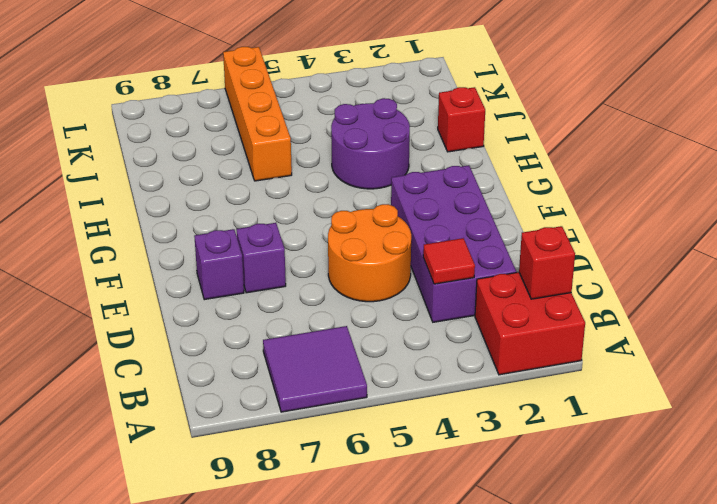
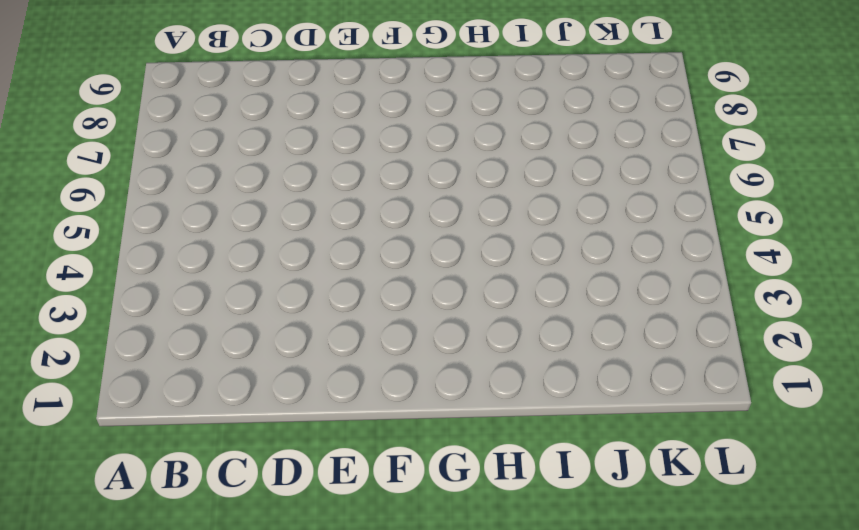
none -> red brick A1:B2 level 1
none -> purple tile A6:B7 level 1

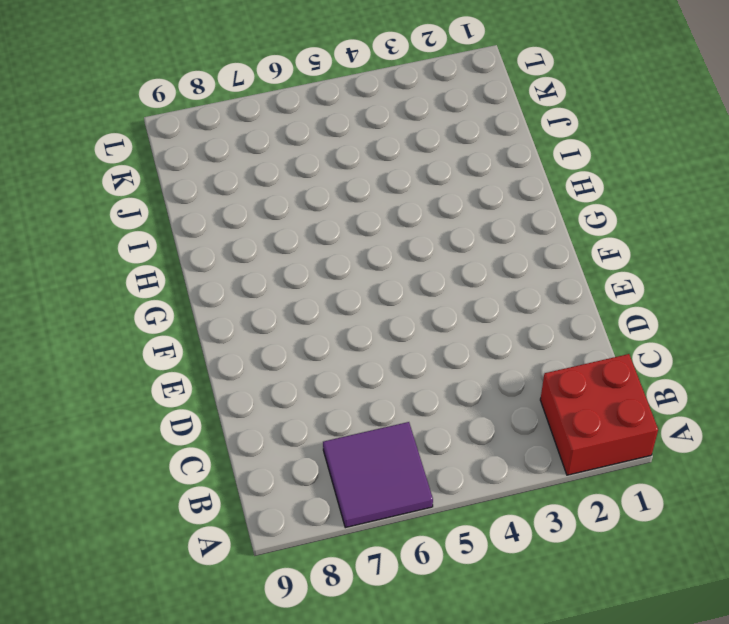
none -> purple brick C2:F3 level 1
none -> orange round brick D4:E5 level 1

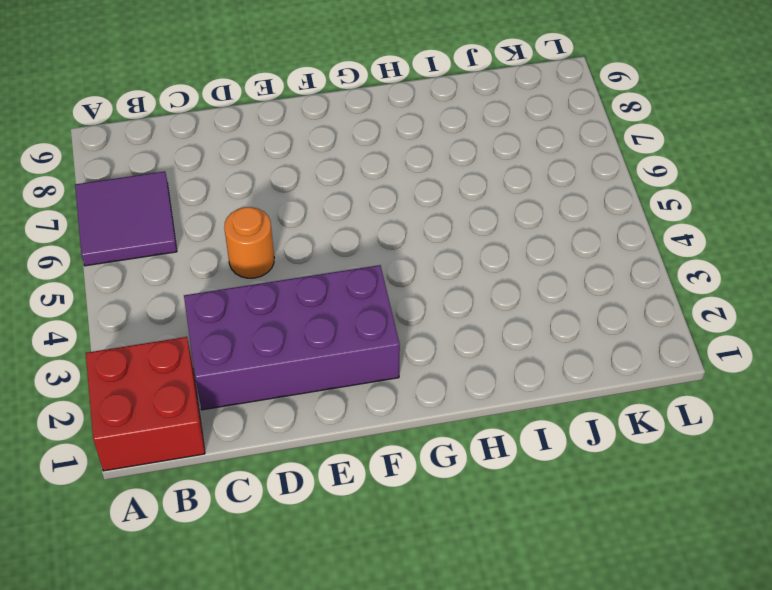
orange round brick D5 level 1 -> orange round brick D4:E5 level 1
none -> purple brick E7 level 1
none -> purple brick E8 level 1

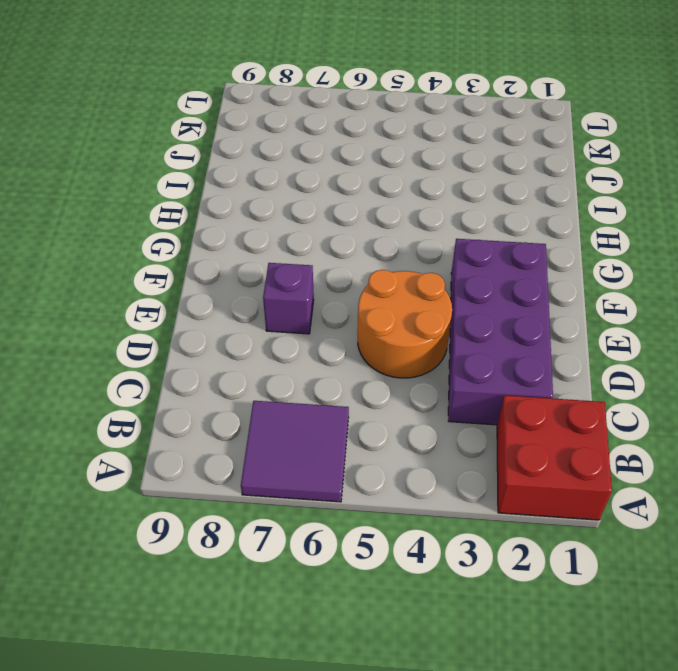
none -> purple brick E8 level 1
none -> purple round brick H3:I4 level 1

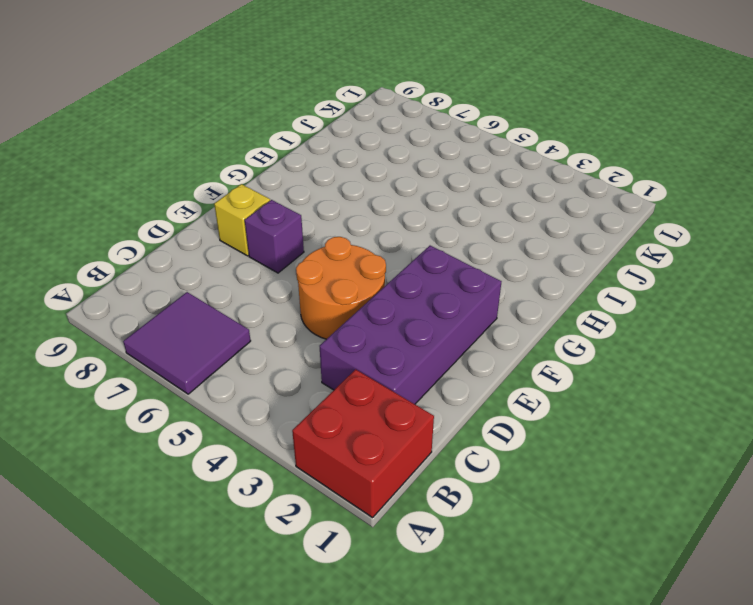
yellow brick E8 level 1 -> purple brick E8 level 1
none -> purple round brick H3:I4 level 1
none -> red brick I1 level 1

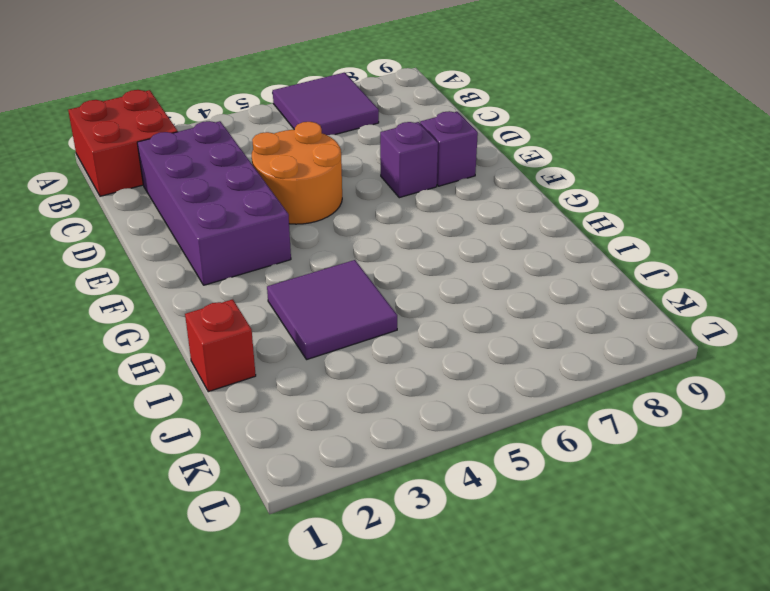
purple tile H3:I4 level 1 -> purple round brick H3:I4 level 1
none -> orange brick I6:L6 level 1
none -> red brick B1 level 2

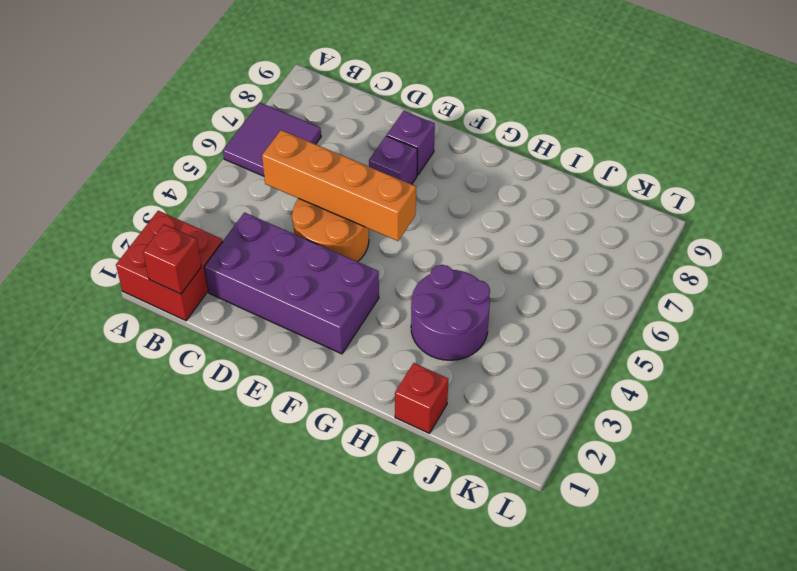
orange brick C5:F5 level 2 -> orange brick I6:L6 level 1
none -> red tile C3 level 2

